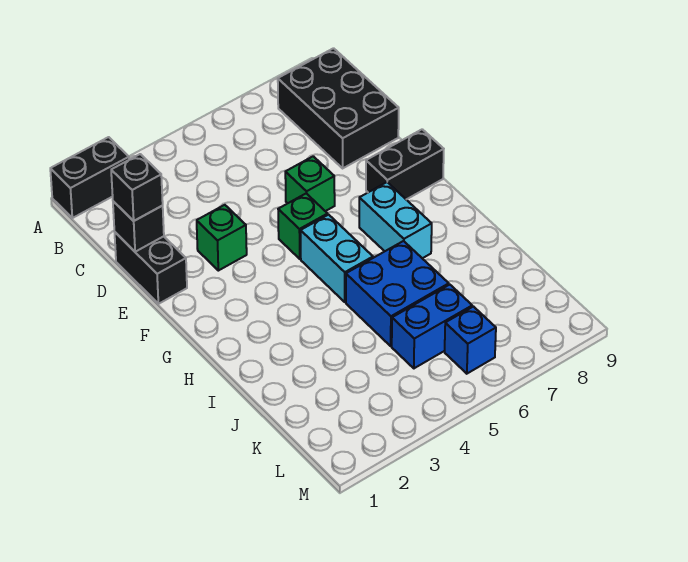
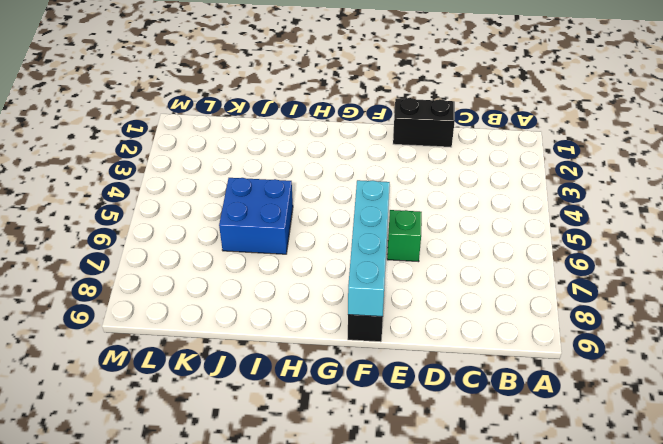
cyan brick F6:F9 level 2 -> none
none -> black brick A1:A2 level 1
none -> black brick B8:D9 level 1
none -> green brick E3 level 1

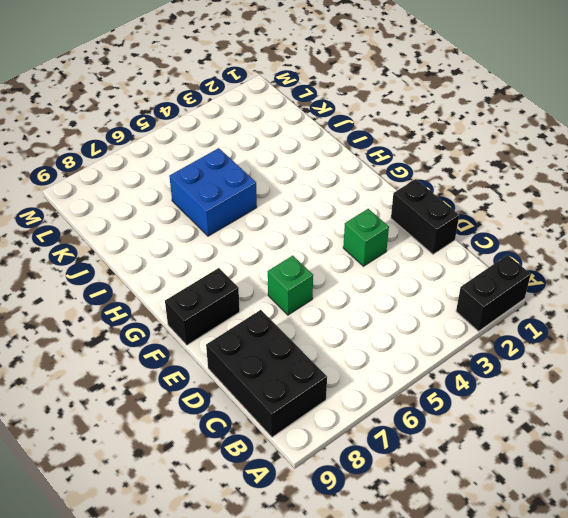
none -> green brick F5 level 1
none -> cyan brick G5:H5 level 1
none -> cyan brick G7:H7 level 1

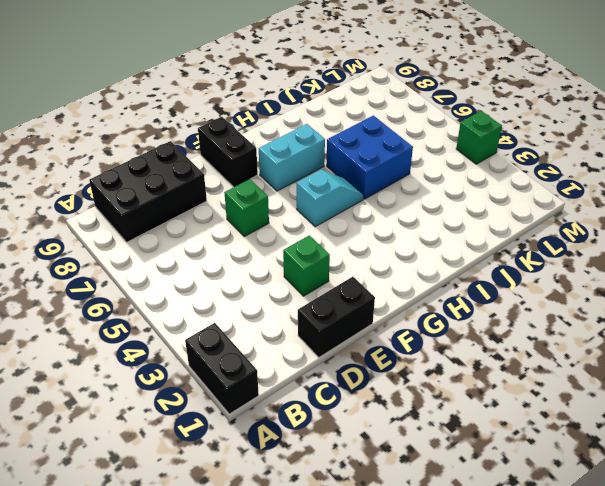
cyan slope G5:H5 level 1 top G -> cyan brick G5:H5 level 1
green brick M4 level 1 -> green brick F5 level 1
none -> blue brick K5:K6 level 1
none -> blue brick L6 level 1
none -> black brick D1 level 2

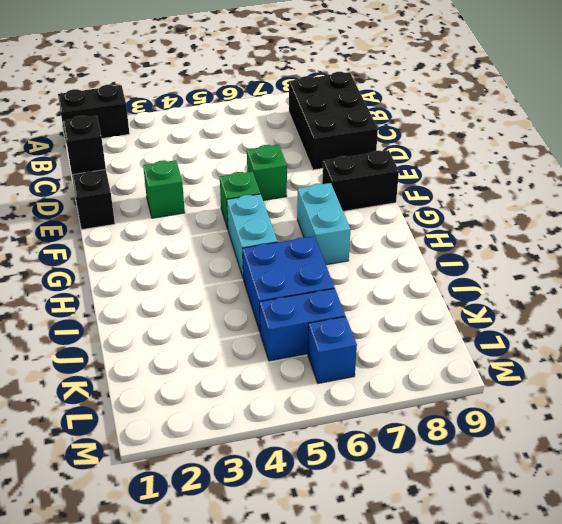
none -> black brick D1 level 3

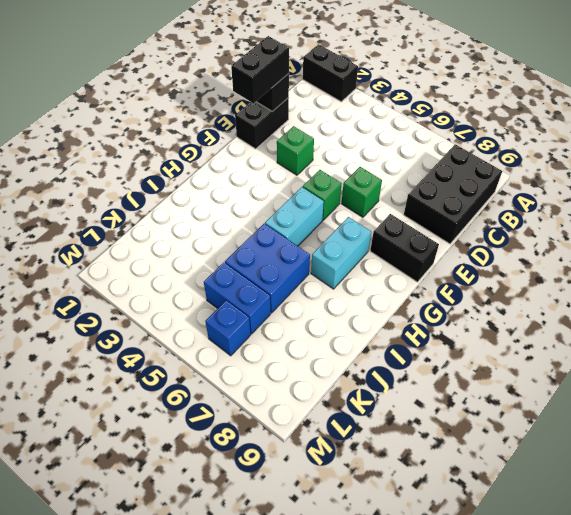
black brick D1:E1 level 3 -> black brick D1 level 3

